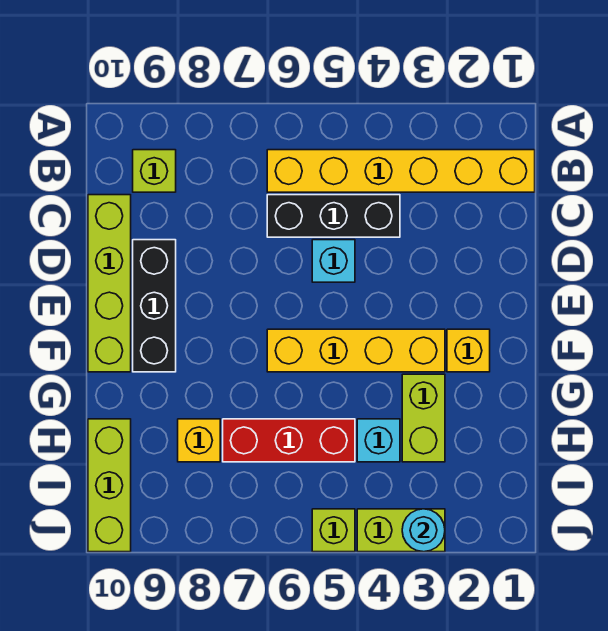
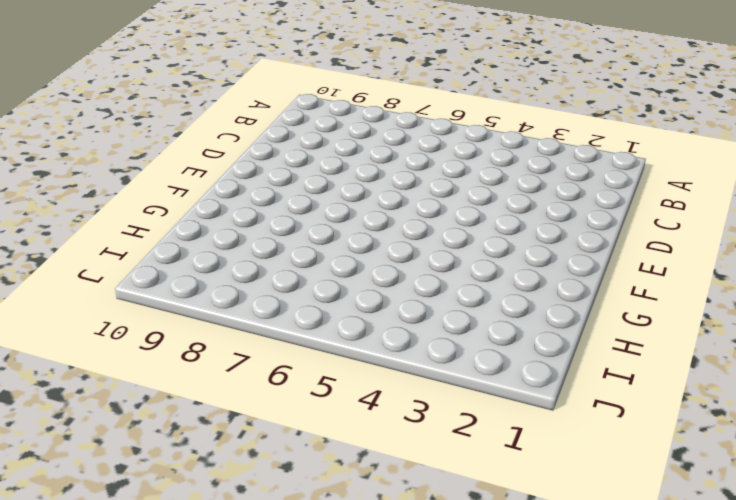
none -> yellow brick B1:B6 level 1
none -> lime brick B9 level 1
none -> black brick C4:C6 level 1

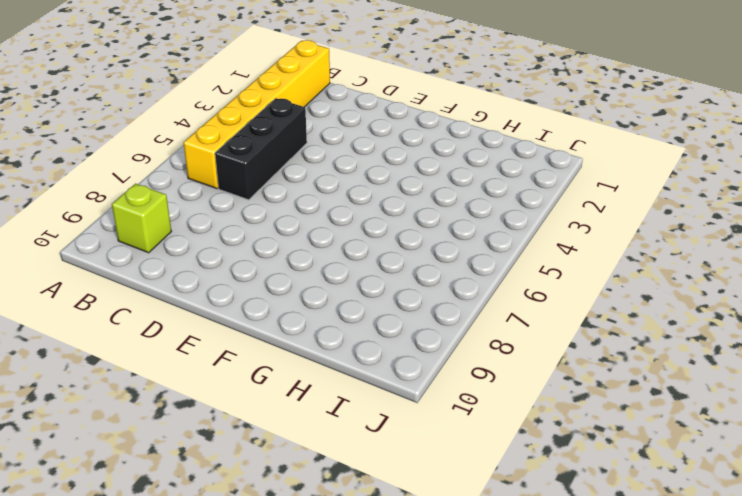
none -> lime brick C10:F10 level 1
none -> cyan brick D5 level 1
none -> black brick D9:F9 level 1

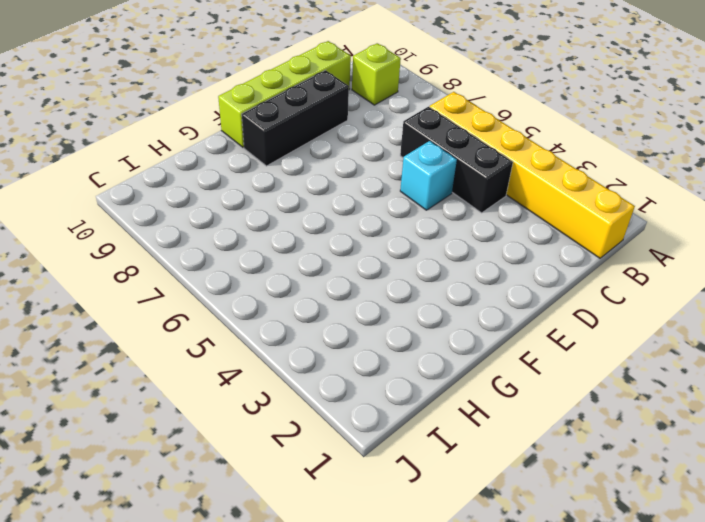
none -> yellow brick F2 level 1
none -> yellow brick F3:F6 level 1
none -> lime brick G3:H3 level 1

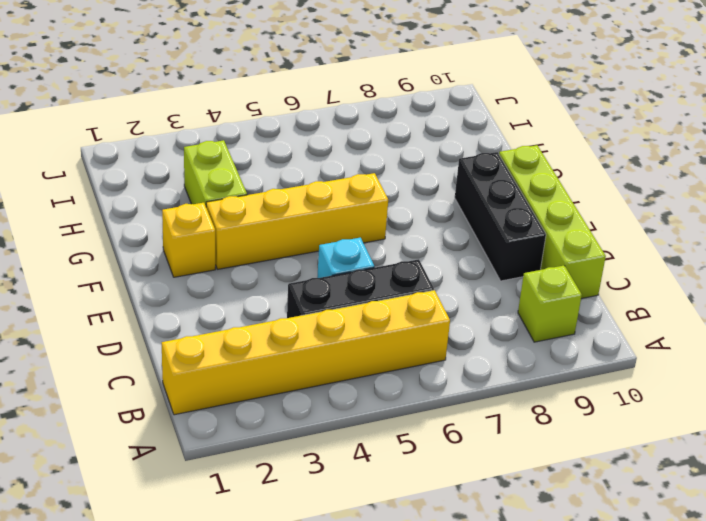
none -> cyan brick H4 level 1
none -> red brick H5:H7 level 1
none -> yellow brick H8 level 1

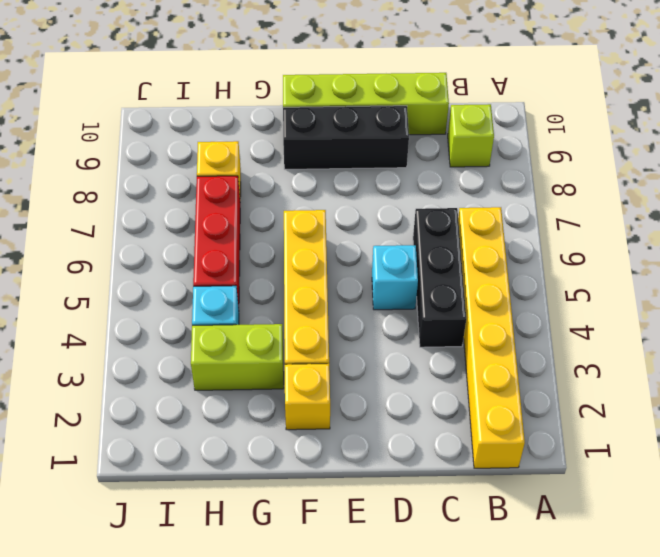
none -> lime brick H10:J10 level 1
none -> lime brick J3:J4 level 1
none -> lime brick J5 level 1

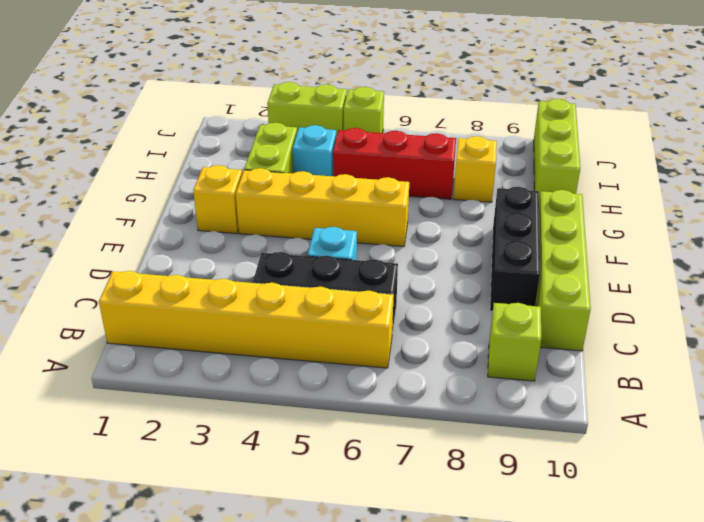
none -> cyan round brick J3 level 2

